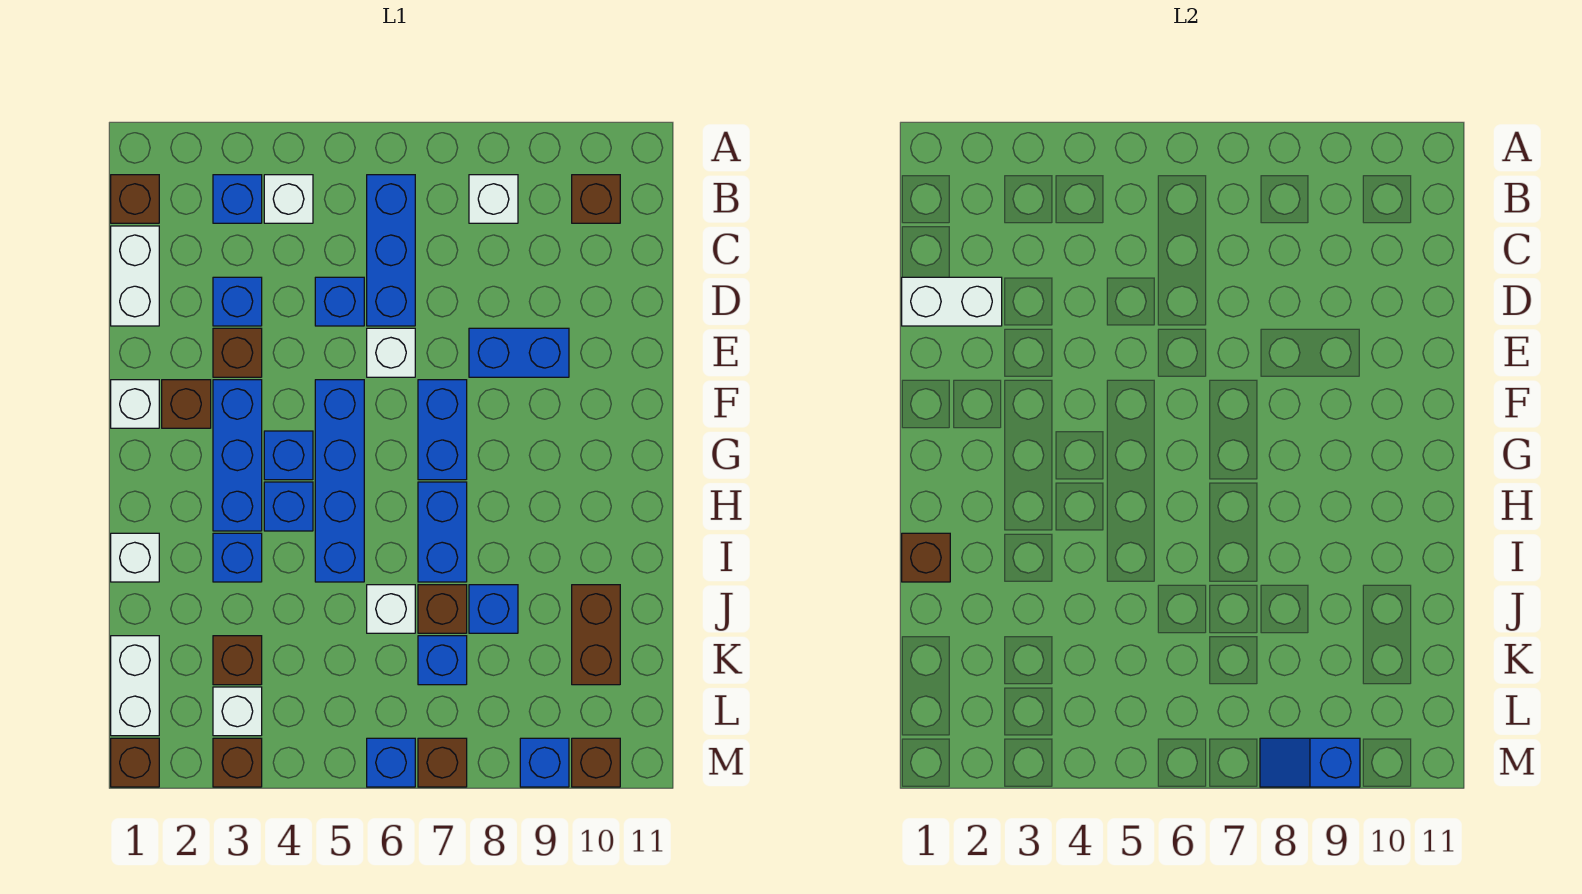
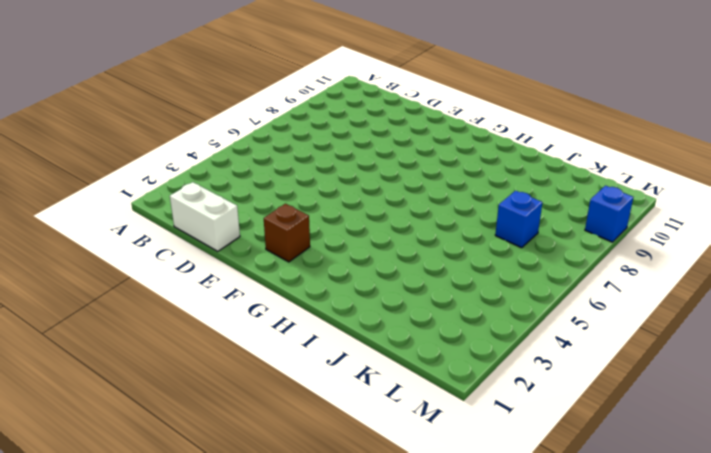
none -> brown brick B1 level 1
none -> blue brick B3 level 1
none -> white brick B4 level 1
none -> blue brick B6:D6 level 1

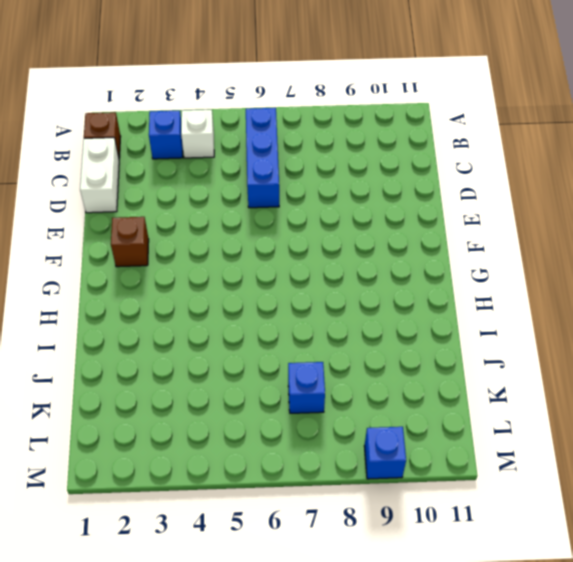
none -> white brick B8 level 1
none -> brown brick B10 level 1
none -> blue brick D3 level 1
none -> blue brick D5 level 1

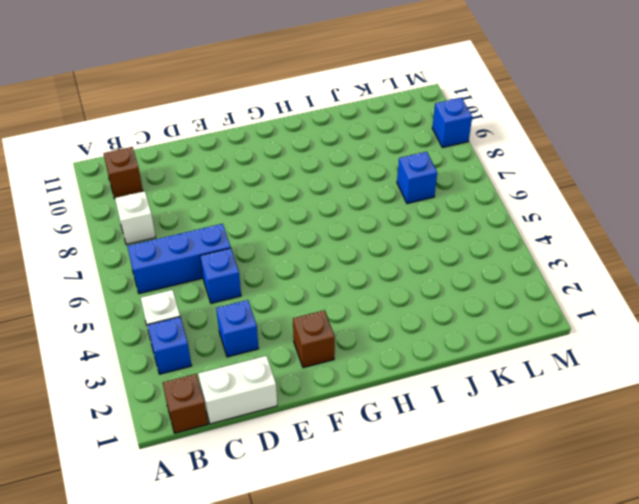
none -> brown brick E3 level 1
none -> white brick E6 level 1
none -> blue brick E8:E9 level 1
none -> white brick F1 level 1

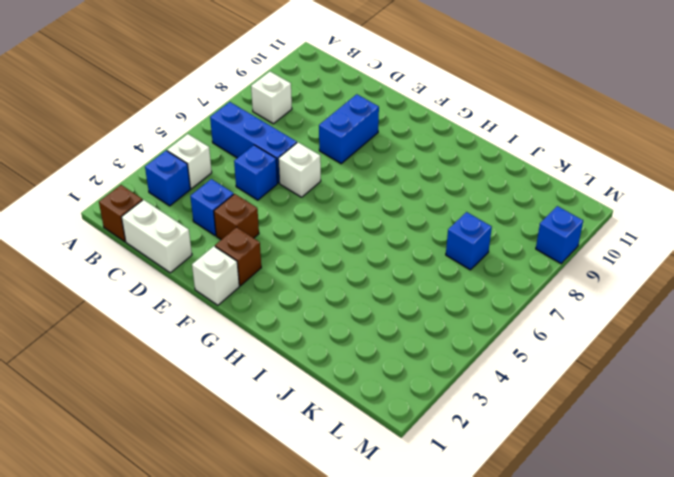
none -> brown brick B10 level 1
none -> blue brick F3:H3 level 1
none -> blue brick F5:I5 level 1
none -> blue brick F7:G7 level 1

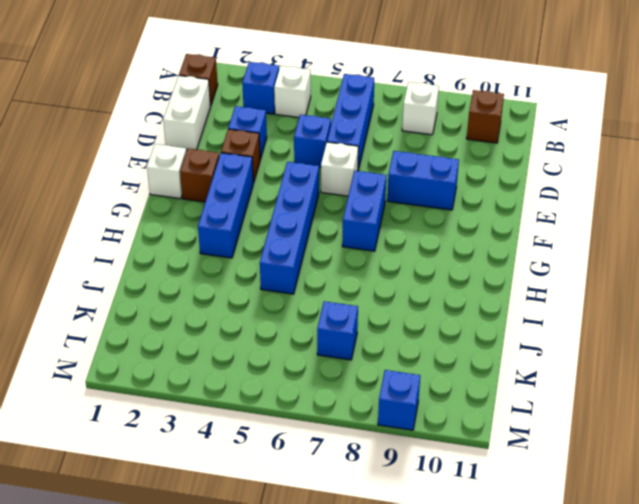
none -> blue brick G4 level 1
none -> blue brick H4 level 1
none -> blue brick H7:I7 level 1
none -> white brick I1 level 1

